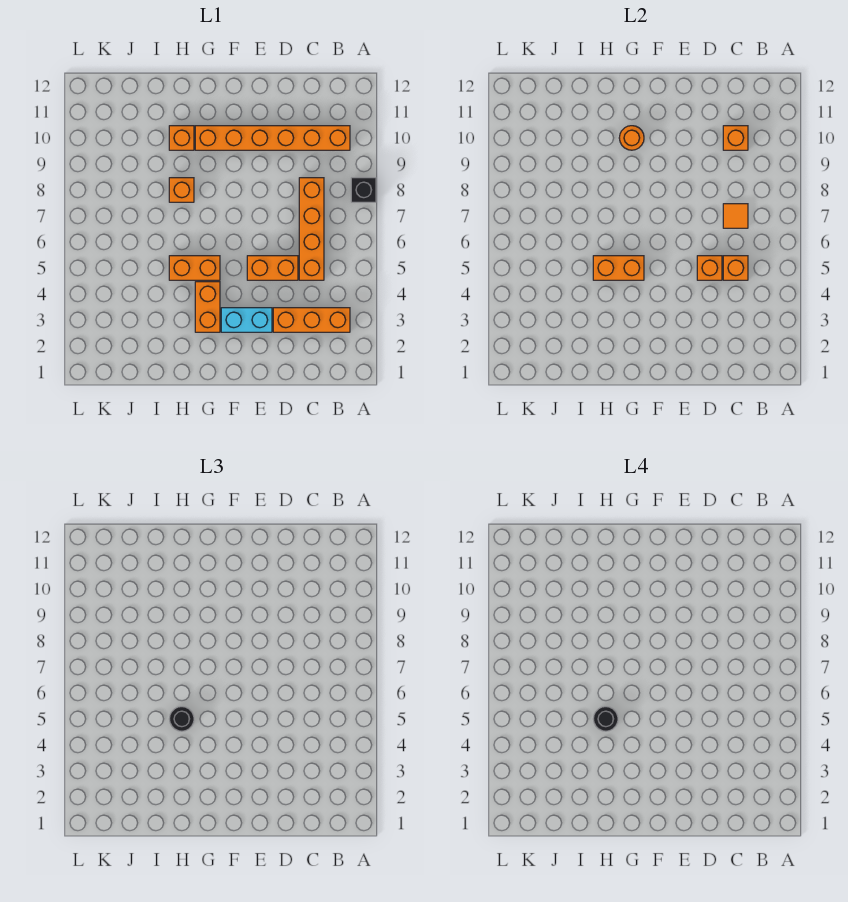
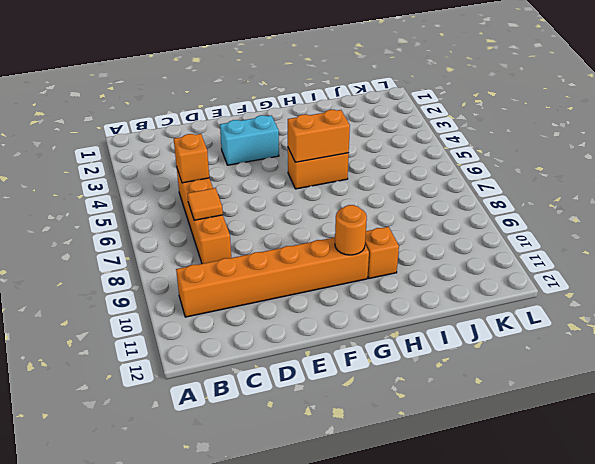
none -> black brick A8 level 1
none -> orange brick B3:D3 level 1
none -> orange brick D5:E5 level 1

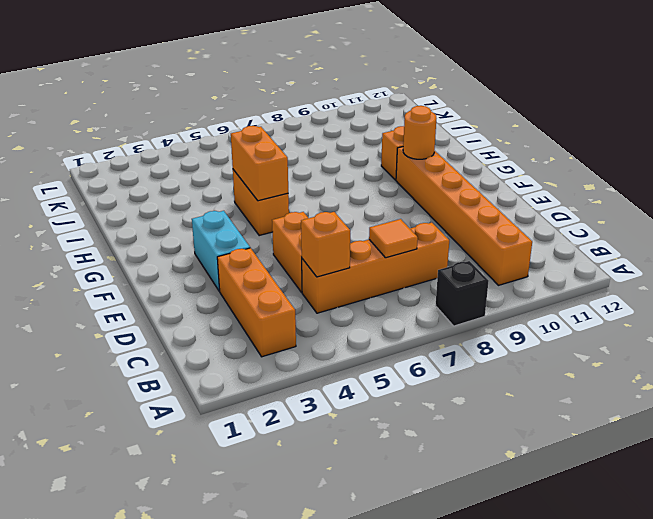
none -> orange brick G3:G4 level 1
none -> orange brick H8 level 1
none -> orange brick C10 level 2

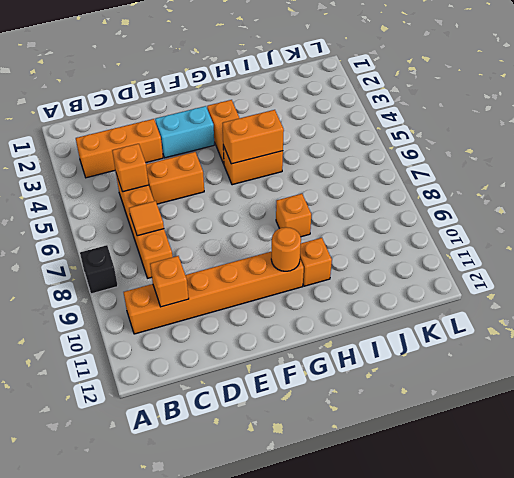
none -> orange brick D5 level 2
none -> black round brick H5 level 3
none -> black round brick H5 level 4

